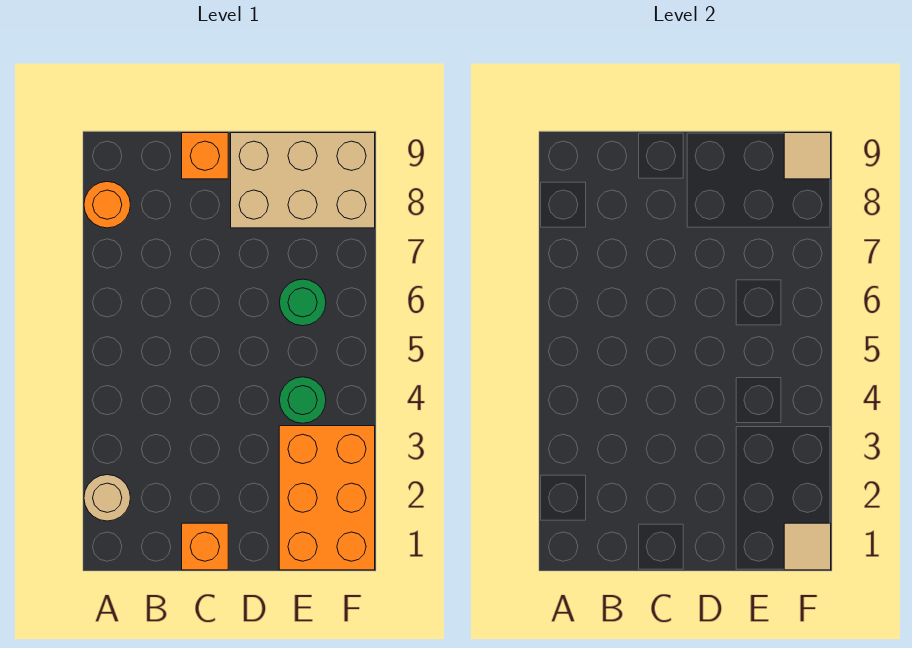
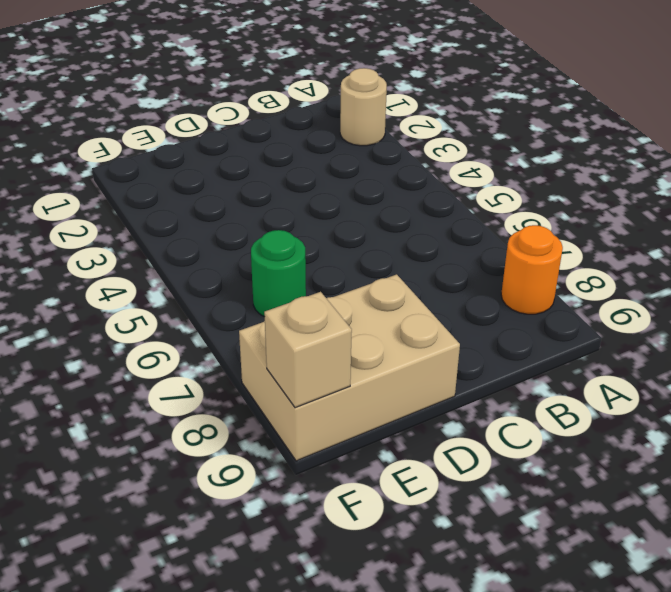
tan brick F9 level 2 -> tan tile F9 level 2
none -> orange brick C1 level 1
none -> orange brick C9 level 1

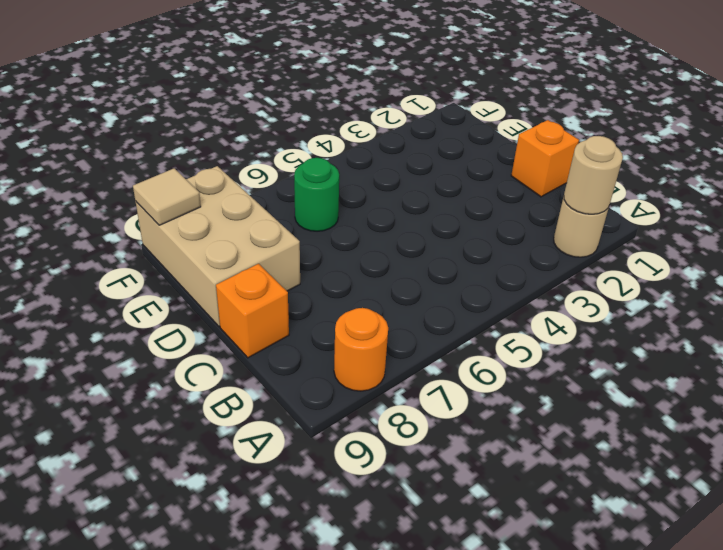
tan round brick A2 level 2 -> none
none -> orange brick E1:F3 level 1
none -> green round brick E4 level 1

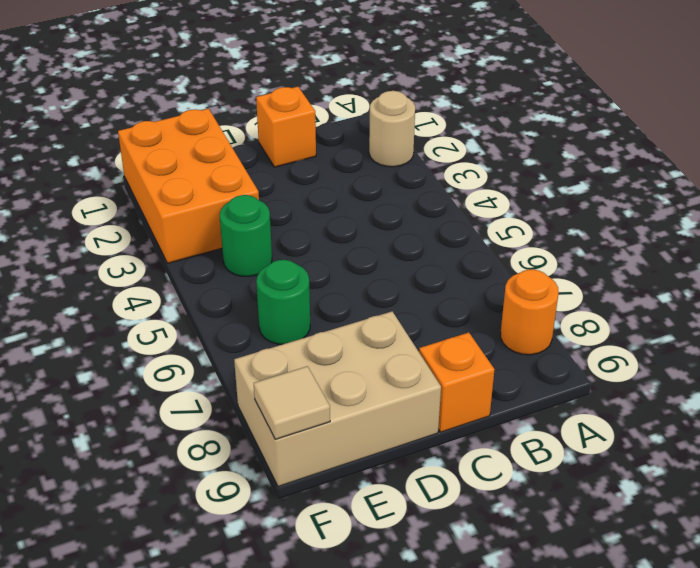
none -> tan tile F1 level 2

